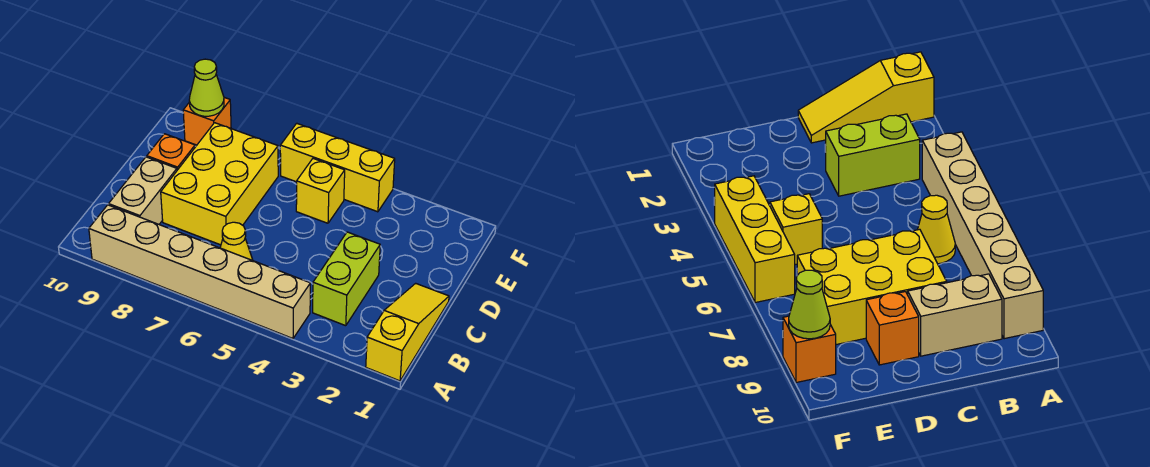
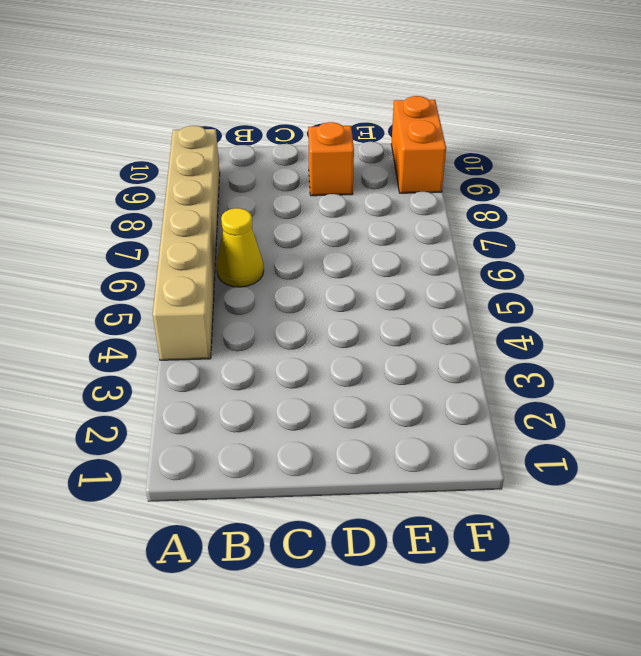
orange brick F9:F10 level 1 -> orange brick F9 level 1
none -> yellow slope A1:C1 level 1 top A
none -> lime brick B3:C3 level 1

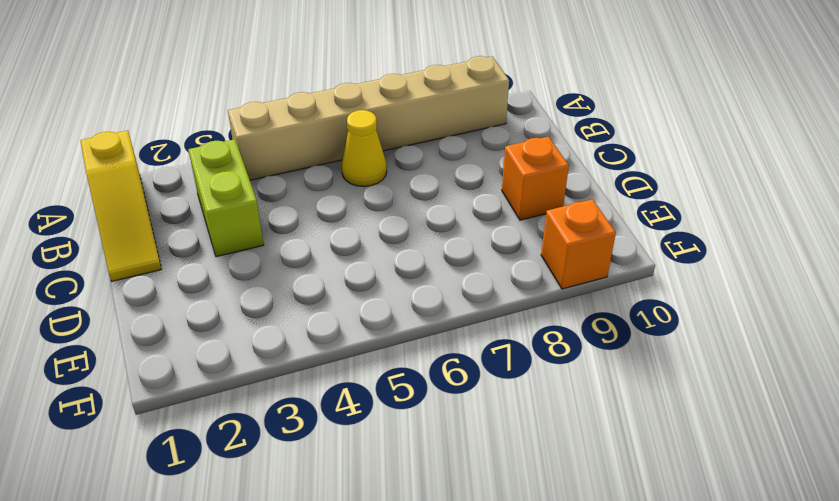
none -> tan brick B9:C9 level 1
none -> yellow brick C7:E8 level 1

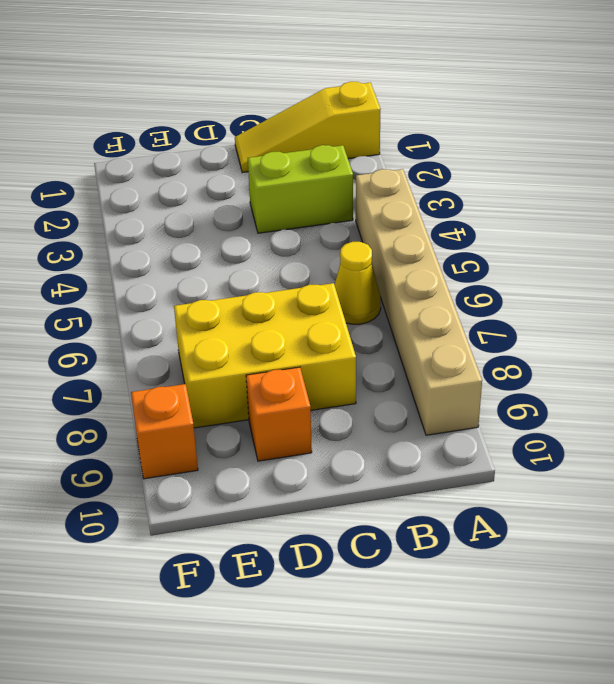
none -> tan brick B9:C9 level 1
none -> yellow brick E5 level 1

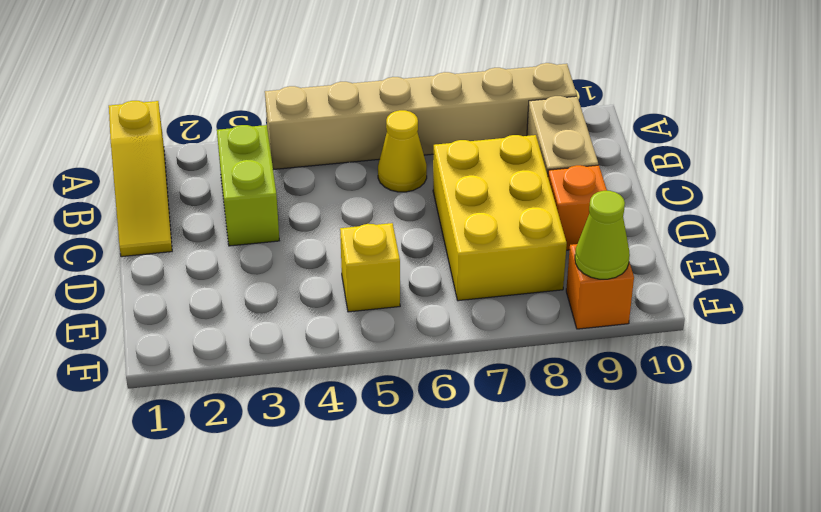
none -> yellow brick F4:F6 level 1

